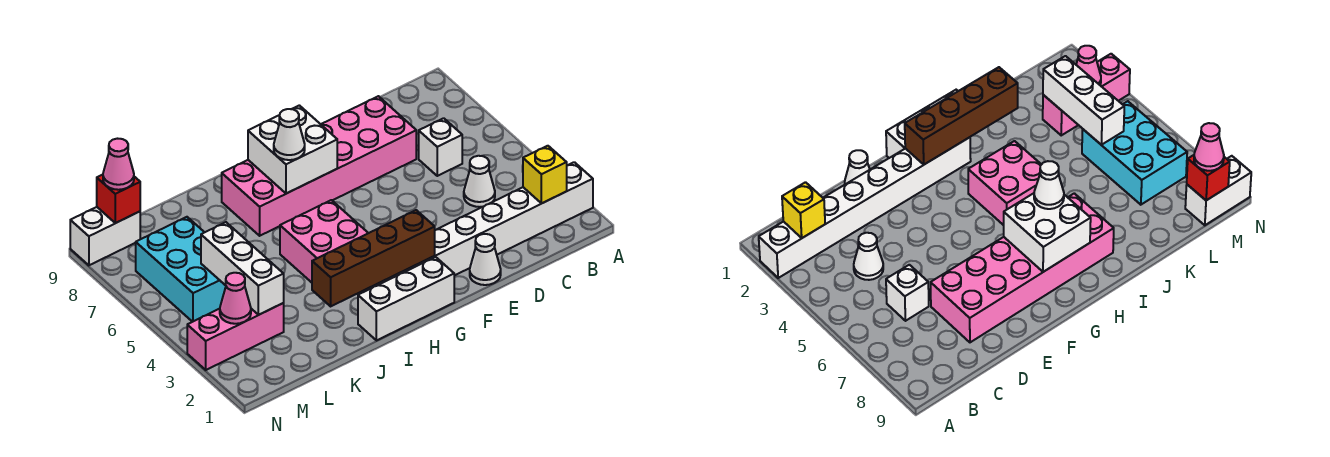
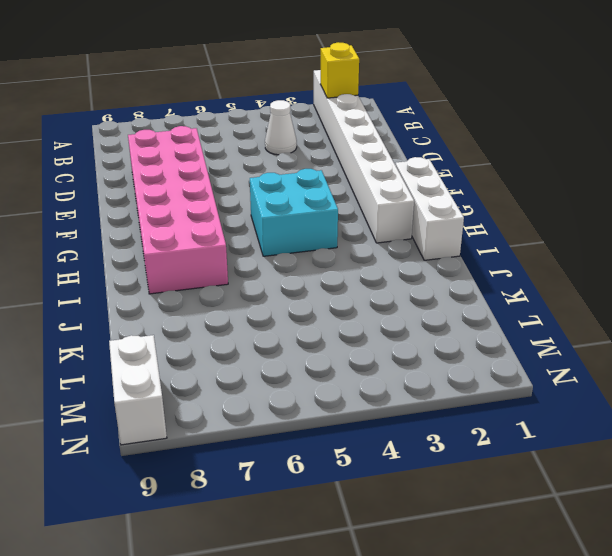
cyan brick G4:H5 level 1 -> pink brick H4:I5 level 1
none -> white brick C6 level 1
none -> white cone E1 level 1
none -> pink brick L3:N3 level 1

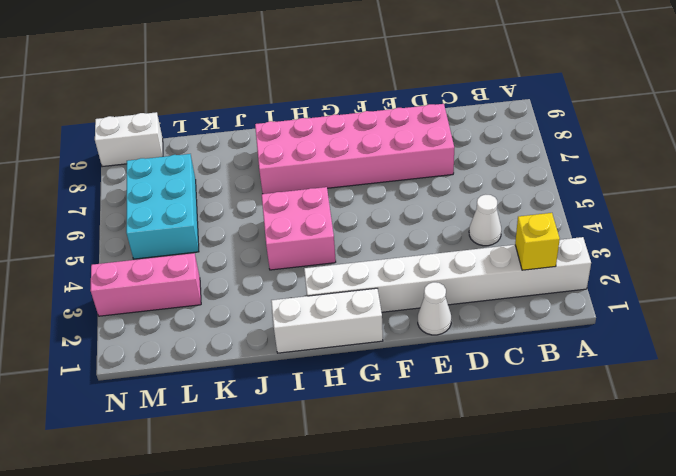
none -> white brick C6 level 1
none -> brown brick G2:J2 level 2
none -> white brick G7:H8 level 2

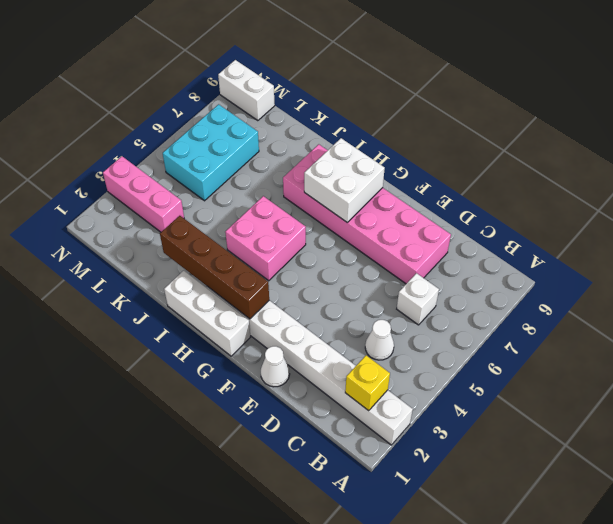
none -> white brick L3:L5 level 2
none -> pink cone M3 level 2
none -> red brick M9 level 2

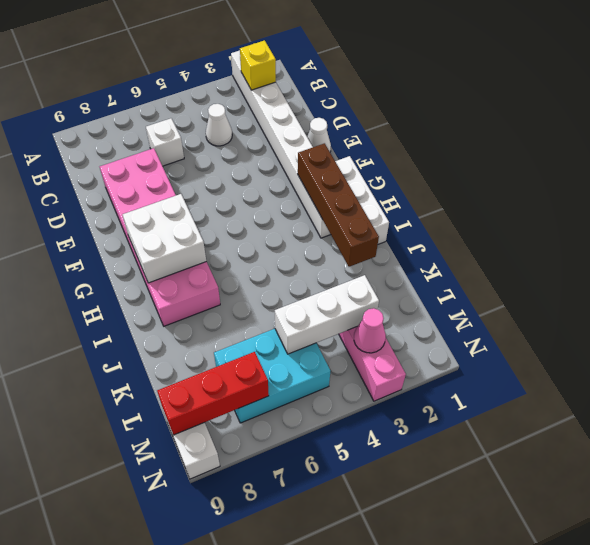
red brick M7:M9 level 2 -> red brick M9 level 2
none -> pink brick H4:I5 level 1
none -> white cone H7 level 3
none -> pink cone M9 level 3

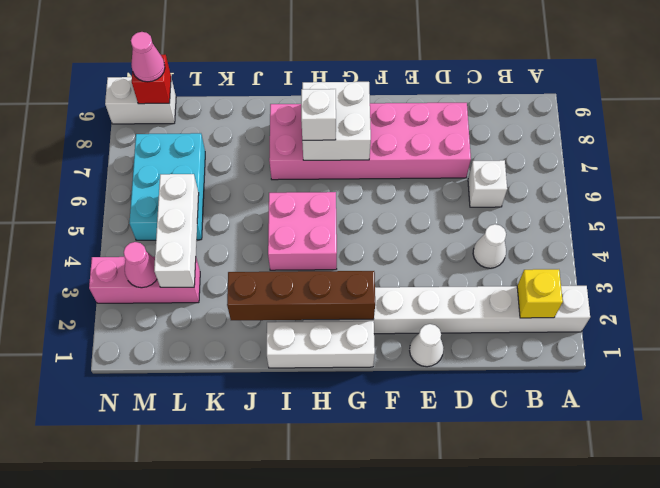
white brick H7 level 3 -> white cone H7 level 3

